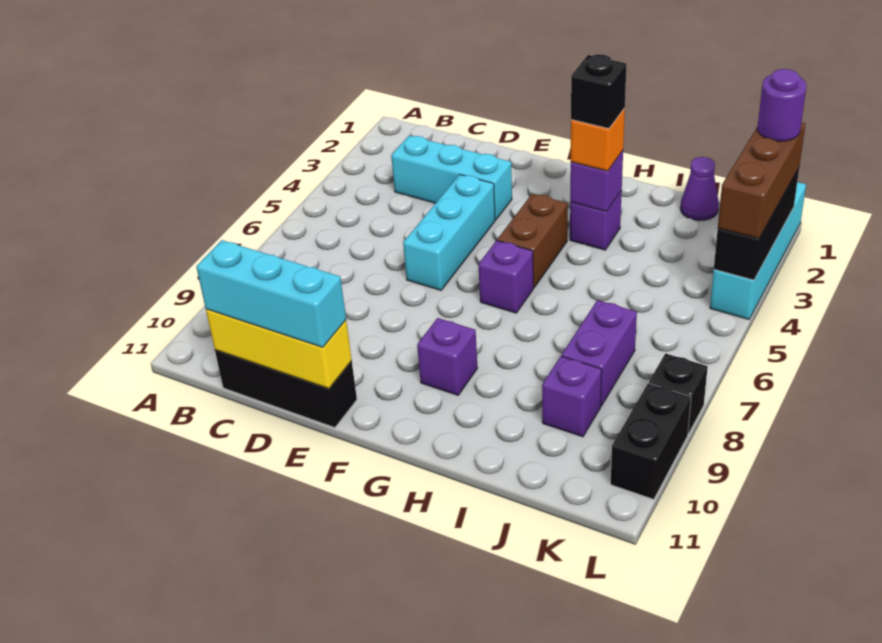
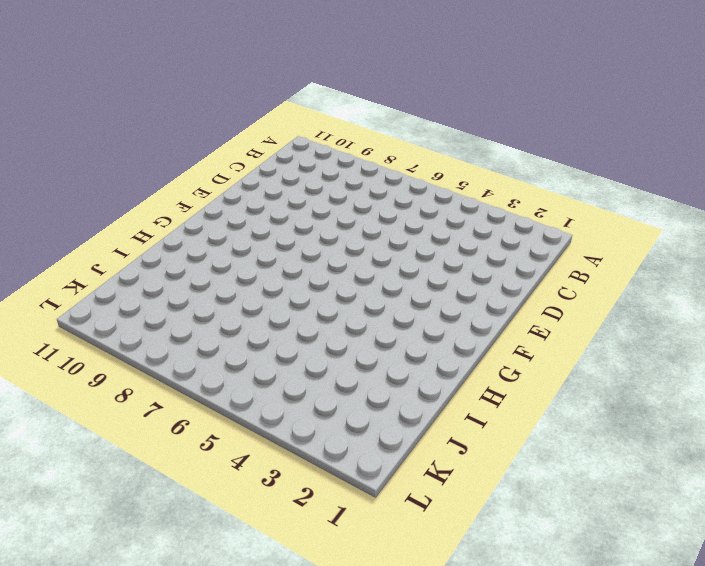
none -> cyan brick C3:E3 level 1
none -> black brick C11:E11 level 1
none -> cyan brick E4:E6 level 1

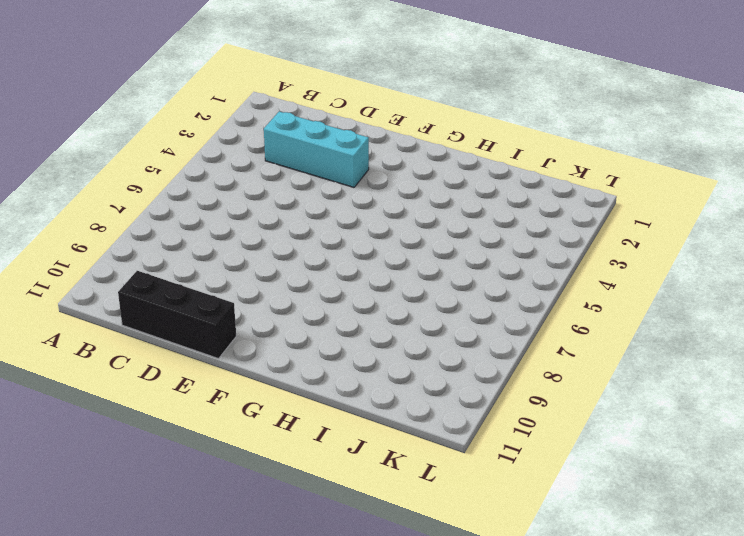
none -> cyan brick E4:E6 level 1
none -> brown brick G4:G5 level 1
none -> purple brick G6 level 1

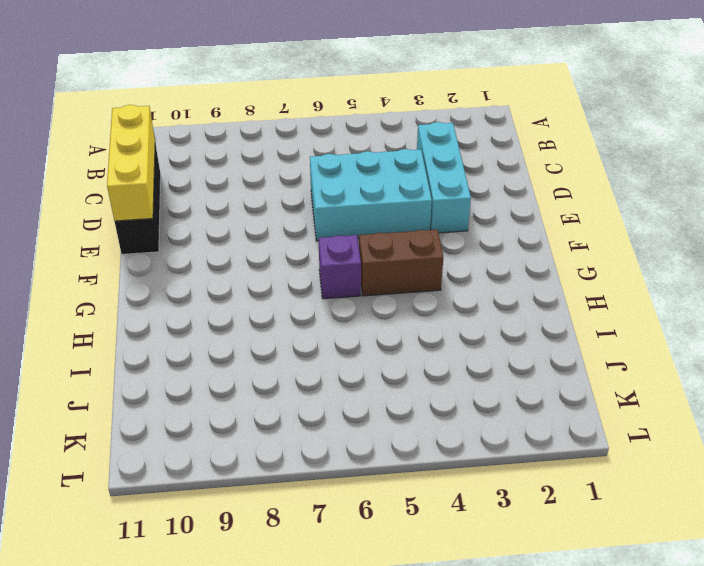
cyan brick D4:E6 level 1 -> cyan brick E4:E6 level 1
none -> purple brick G9 level 1
none -> purple brick H3 level 1
none -> purple cone J1 level 1

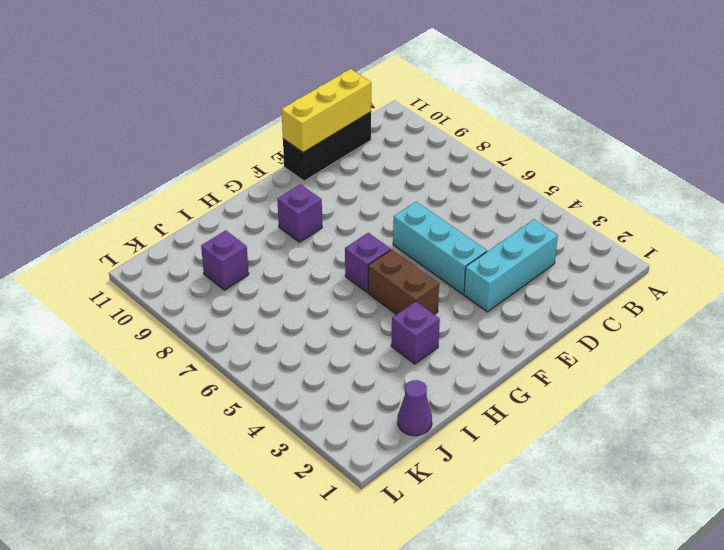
none -> purple brick J7:J8 level 1
none -> cyan brick L1:L4 level 1
none -> black brick L8 level 1

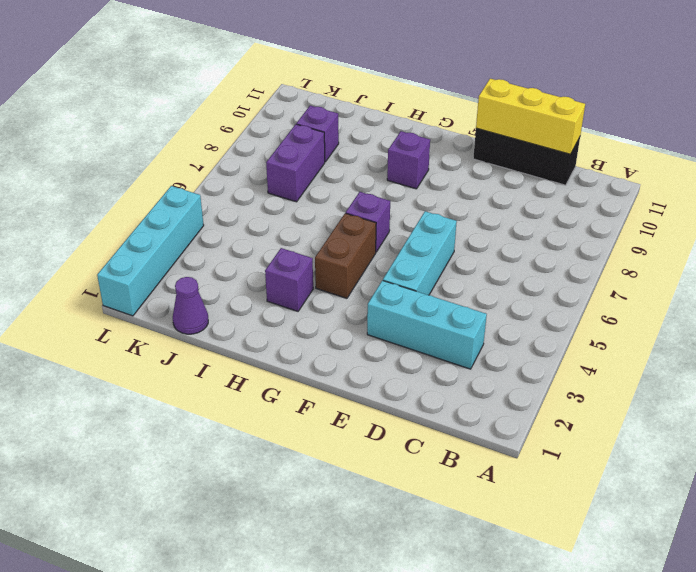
none -> black brick L8 level 1
none -> black brick L9:L10 level 1
none -> purple brick H3 level 2

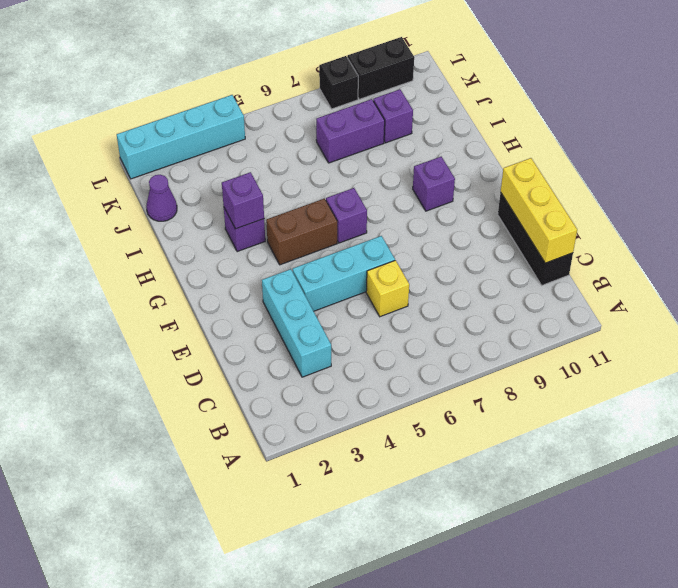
yellow brick D6 level 1 -> none
none -> black brick L2:L4 level 2
none -> cyan brick C11:E11 level 3
none -> orange brick H3 level 3

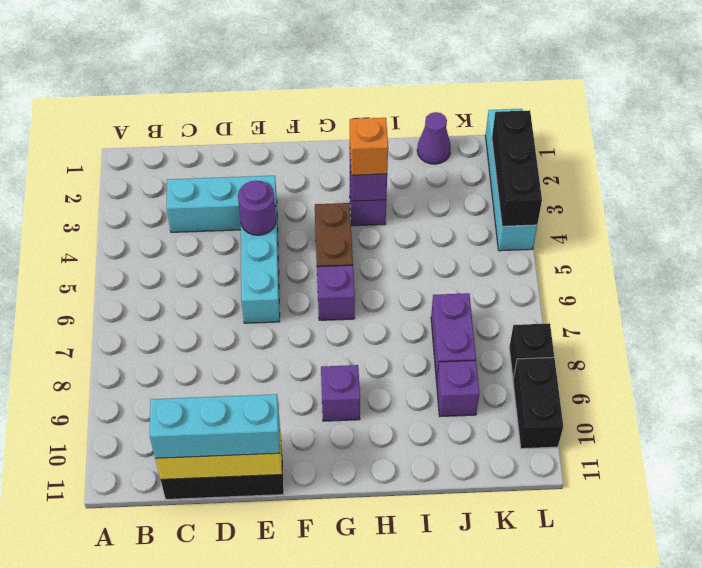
purple round brick E4 level 2 -> purple round brick L2 level 4
none -> brown brick L2:L4 level 3
none -> black brick H3 level 4

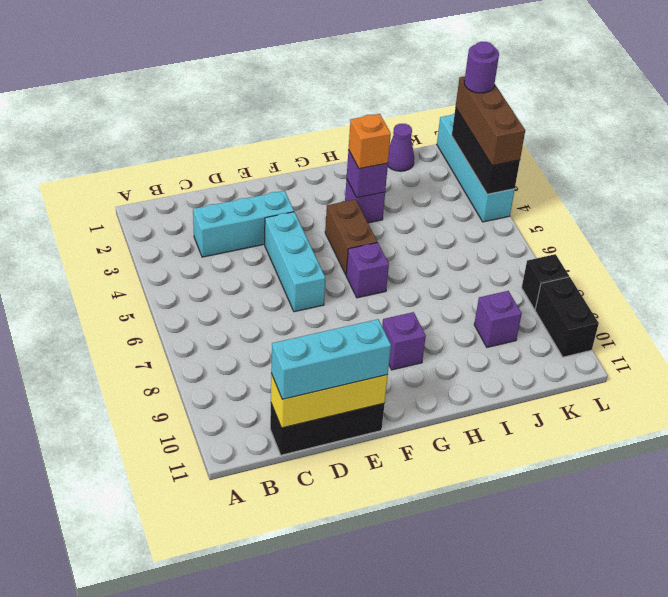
none -> purple brick J7:J8 level 1
none -> black brick H3 level 4

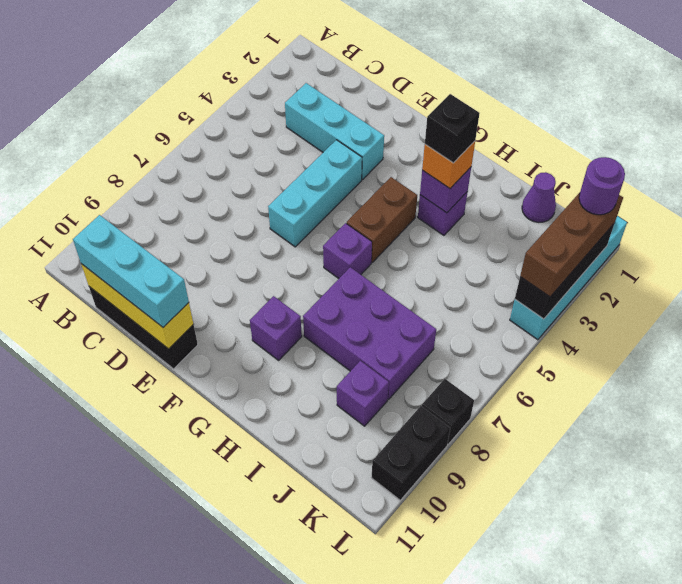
purple brick H7:J8 level 1 -> purple brick J7:J8 level 1

